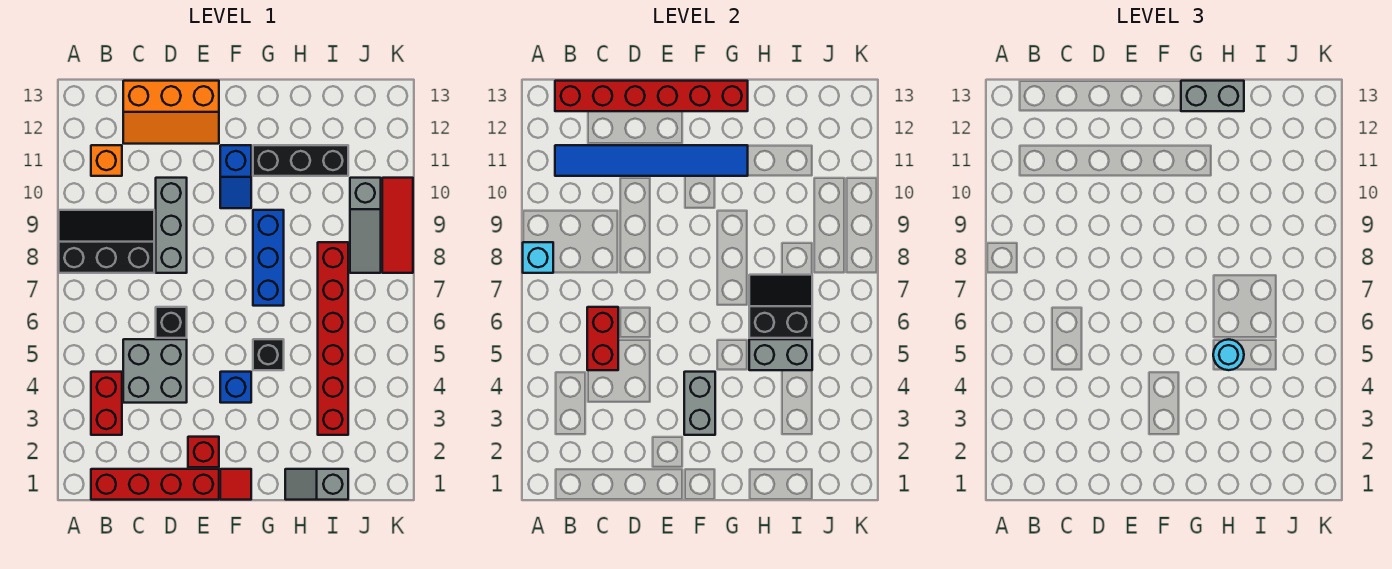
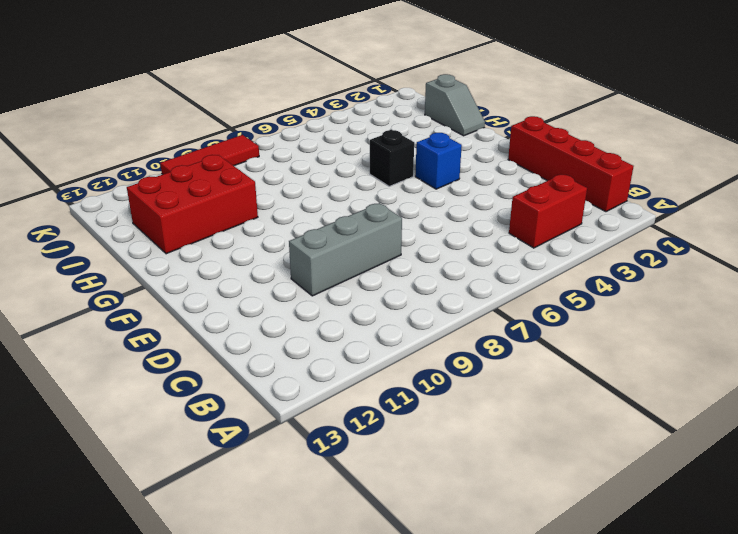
red brick H10:I12 level 1 -> black brick G11:I11 level 1
none -> black slope A8:C9 level 1 top 8
none -> orange brick B11 level 1
none -> grey brick C4:D5 level 1

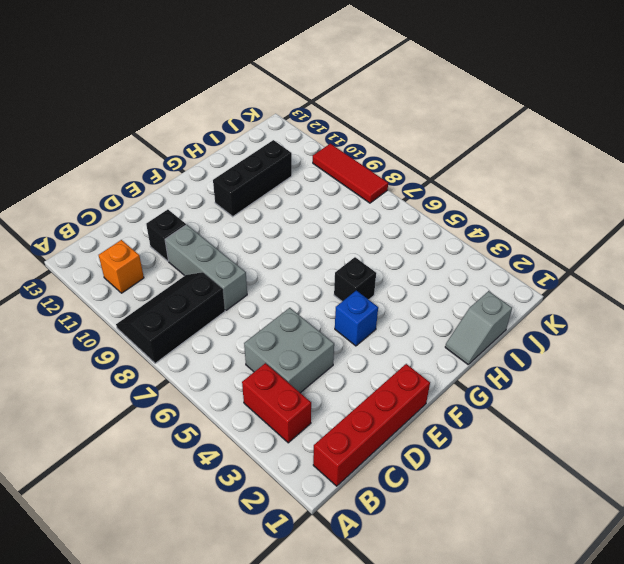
black brick D11 level 1 -> black brick D6 level 1
none -> orange slope C12:E13 level 1 top 13
none -> red brick E2 level 1
none -> red tile F1 level 1

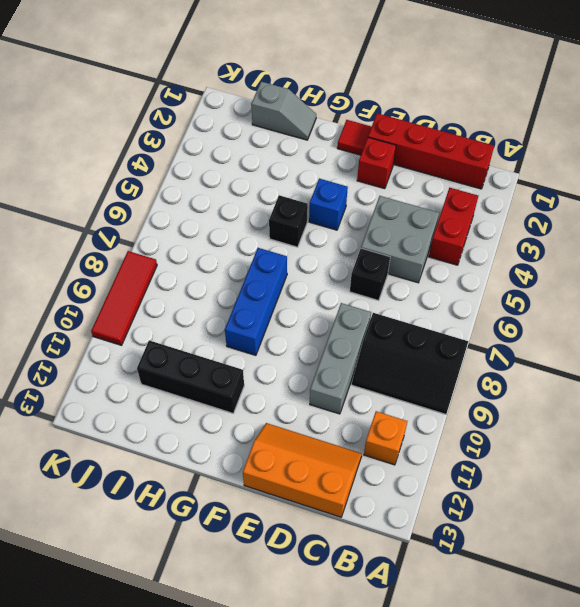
none -> blue slope F10:F11 level 1 top 11
none -> red brick I3:I8 level 1
none -> grey slope J8:J10 level 1 top 10

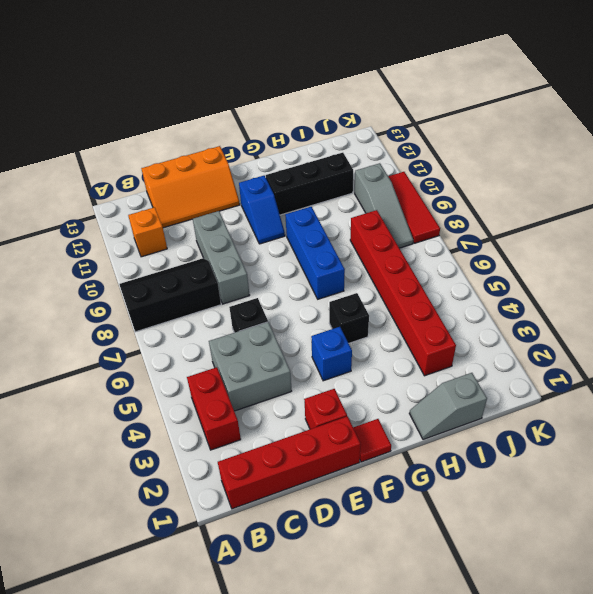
none -> cyan brick A8 level 2
none -> blue tile B11:G11 level 2
none -> red brick B13:G13 level 2

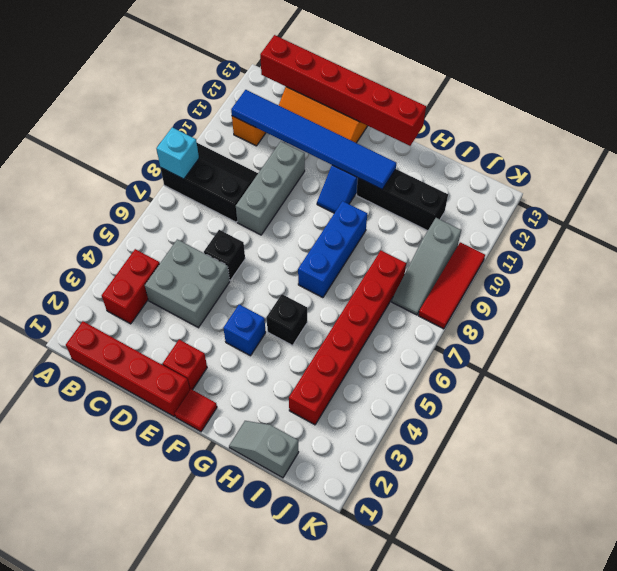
none -> red brick C5:C6 level 2
none -> grey brick F3:F4 level 2
none -> grey brick H5:I5 level 2

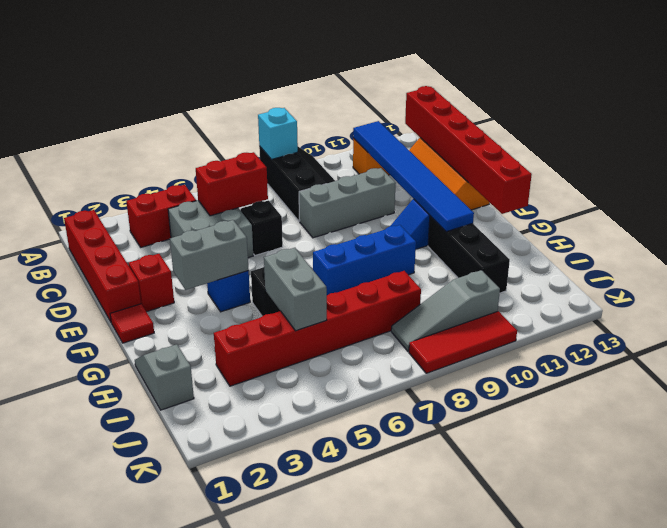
none -> black slope H6:I7 level 2 top 6
none -> grey brick G13:H13 level 3
none -> cyan round brick H5 level 3

